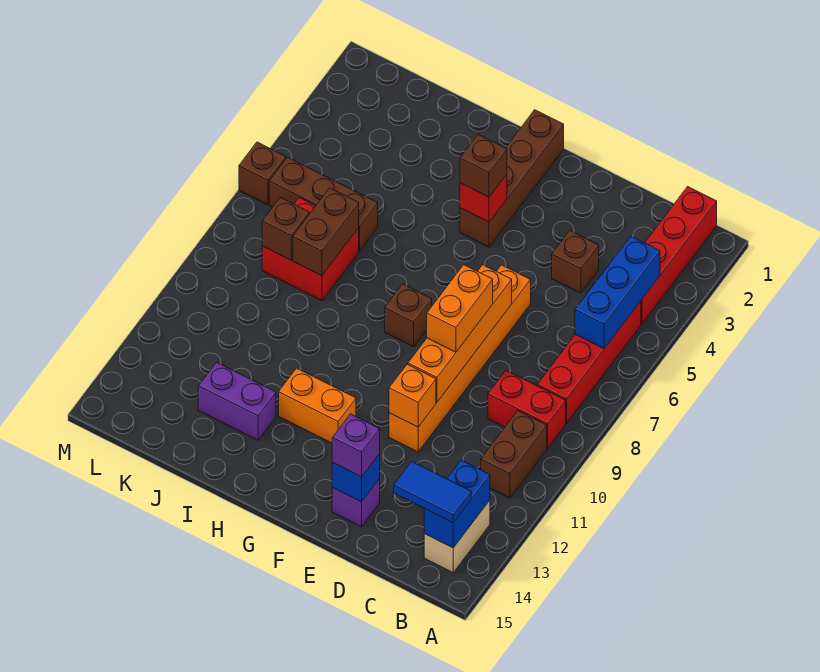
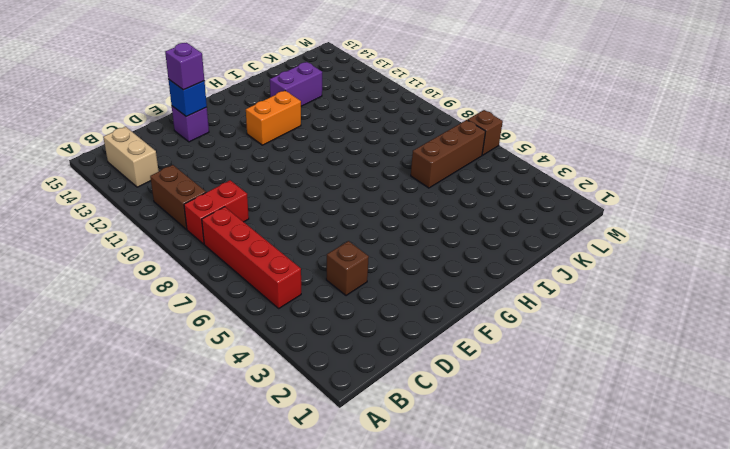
none -> red brick B1:B4 level 1
none -> orange brick E6:E11 level 1
none -> brown brick G1:G4 level 1

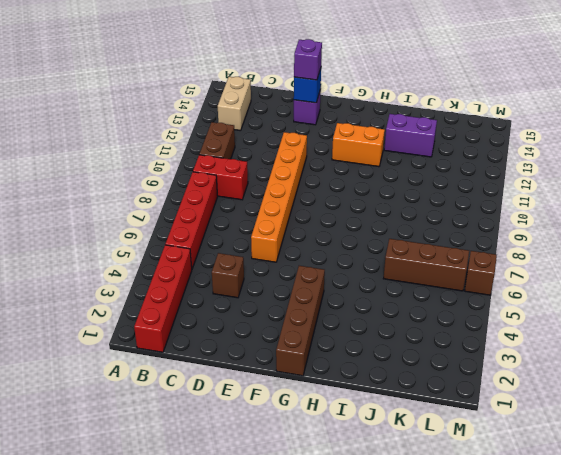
none -> brown brick G8 level 1
none -> red brick J7:K8 level 1
none -> blue brick B4:B6 level 2

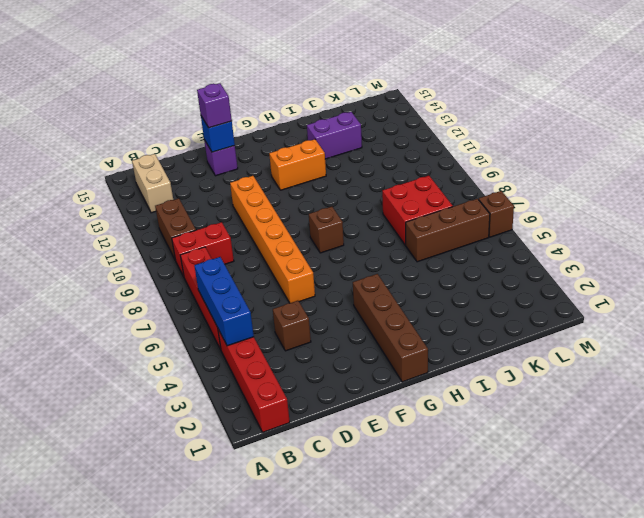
none -> blue brick B13:B14 level 2
none -> orange brick E7:E10 level 2
none -> orange brick E11 level 2

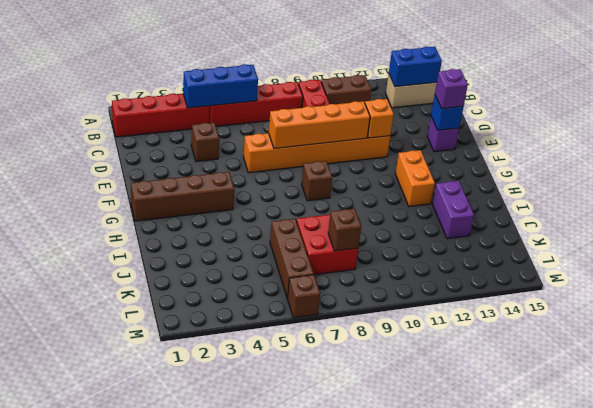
none -> red brick G4 level 2
none -> brown brick J7:J8 level 2
none -> blue tile B14:C14 level 3

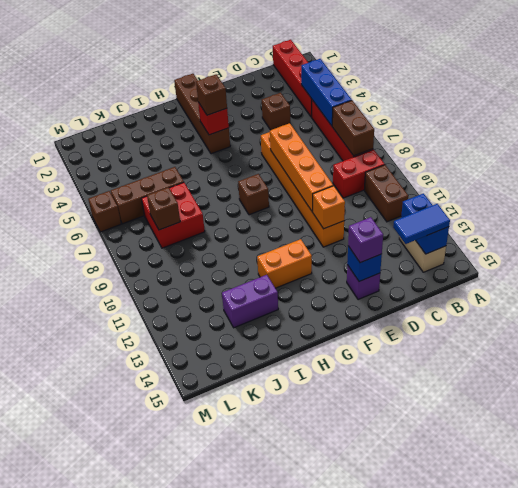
brown brick B7:B8 level 2 -> brown brick J7:J8 level 2
none -> orange brick E8:E9 level 3

